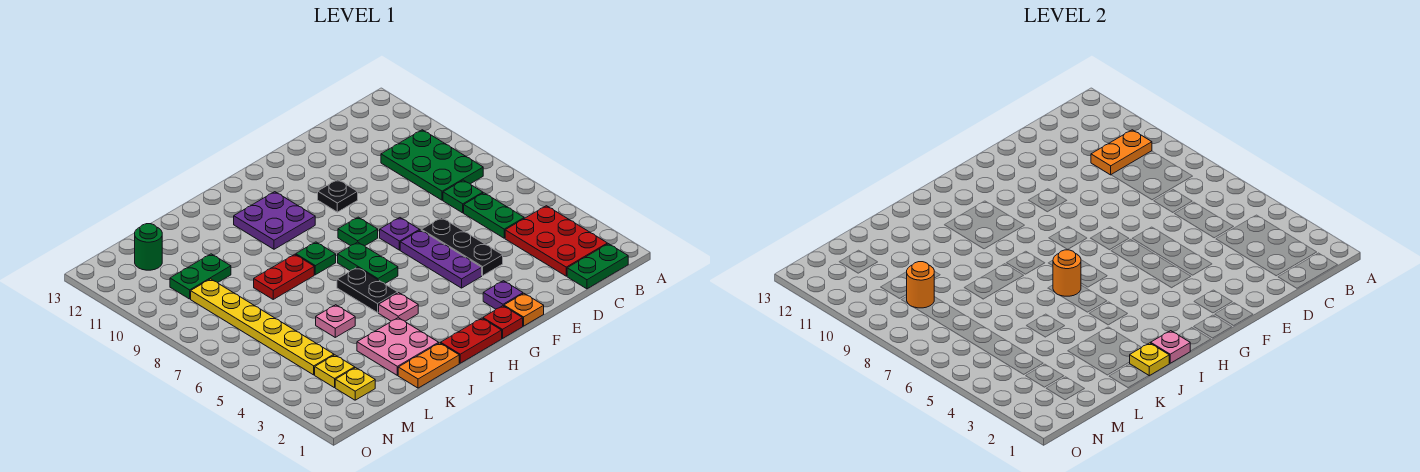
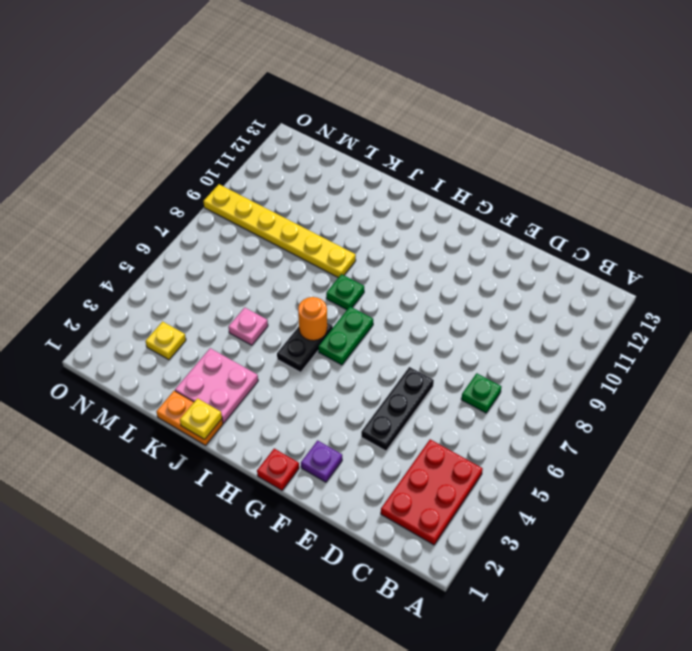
yellow plate J9:O9 level 1 -> yellow plate M4:M9 level 1
none -> green plate B1:C1 level 1
none -> green plate B8:C10 level 1
none -> green plate C5:C6 level 1
none -> orange plate F1 level 1

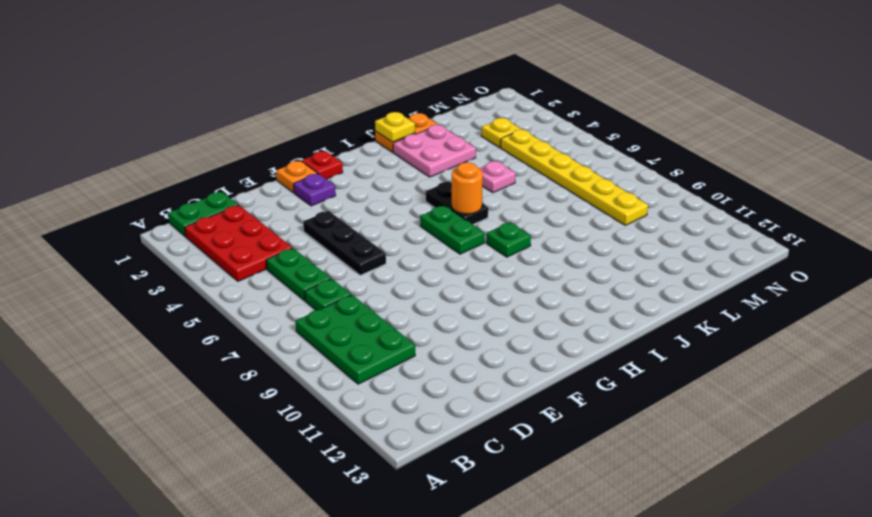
none -> purple plate F4:F6 level 1
none -> purple plate F7 level 1
none -> black plate F10 level 1
none -> green plate G8 level 1

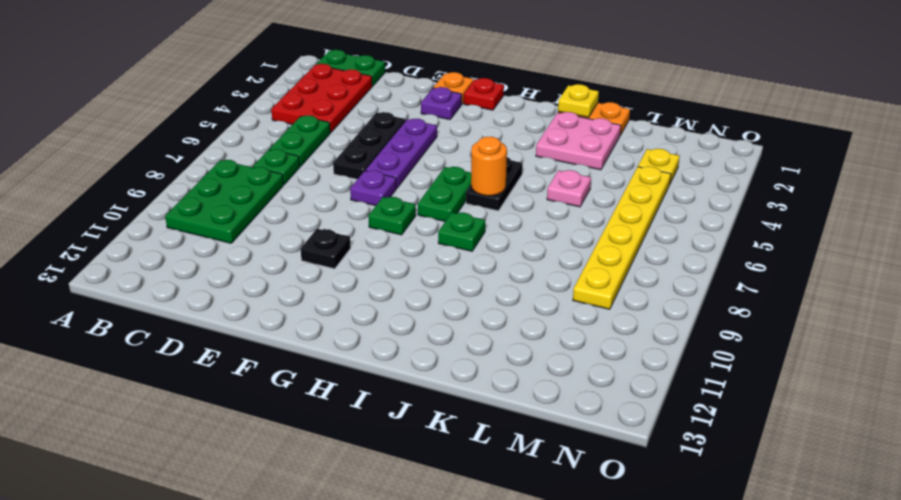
none -> red plate H1:I1 level 1
none -> purple plate H10:I11 level 1
none -> pink plate I4 level 1
none -> red plate J8:K8 level 1

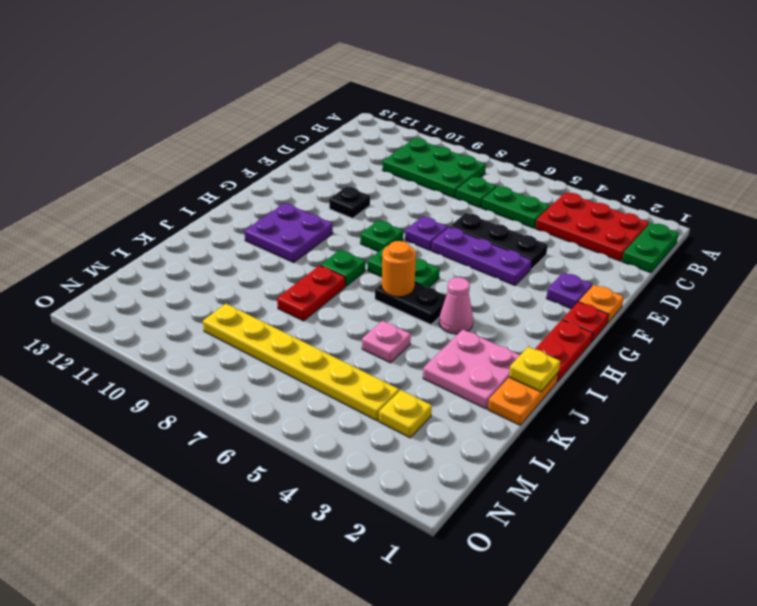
pink cone I4 level 1 -> pink plate I4 level 1
none -> green plate L10:M10 level 1
none -> yellow plate M2 level 1
none -> green round brick M12 level 1
none -> orange plate B10:C10 level 2

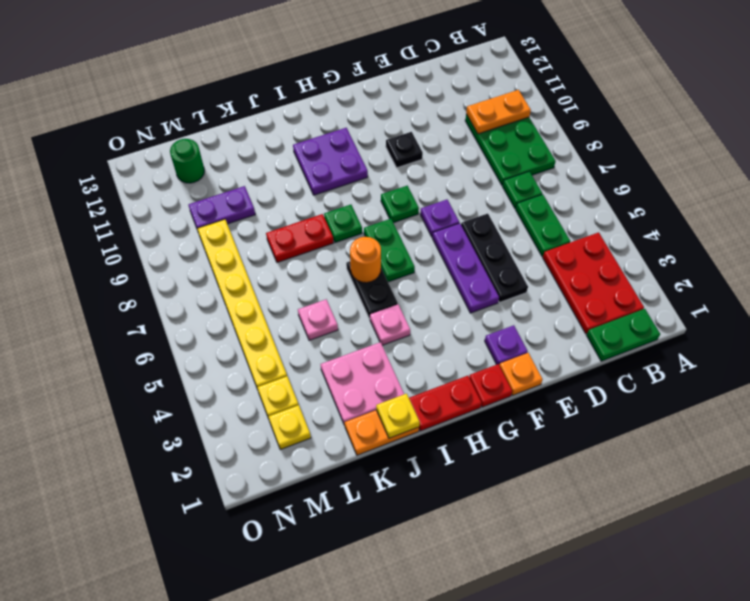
purple plate L10:M10 level 1 -> green plate L10:M10 level 1
none -> pink plate I1 level 2
none -> orange round brick M9 level 2

